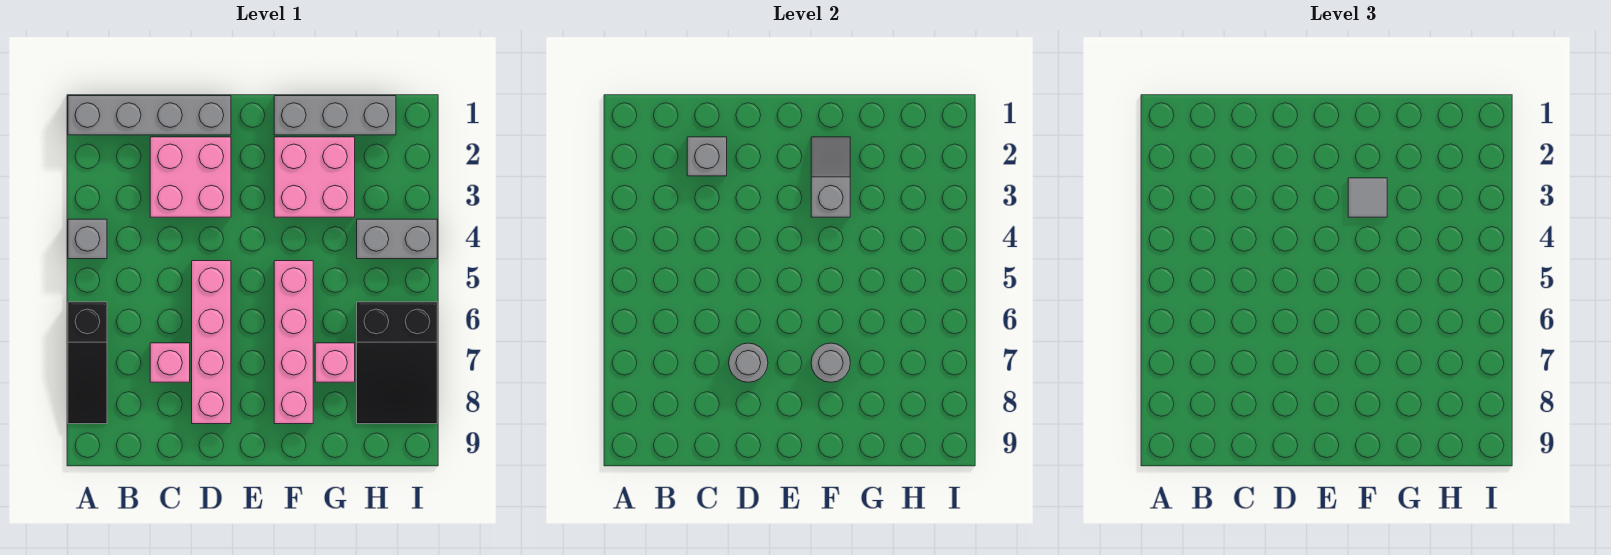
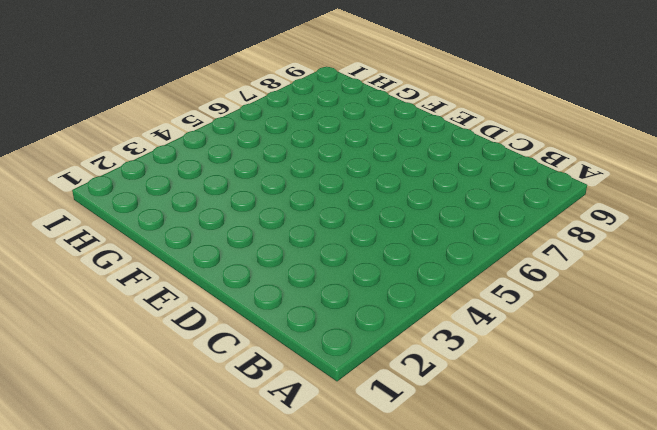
none -> grey brick A1:D1 level 1
none -> grey brick A4 level 1
none -> black slope A6:A8 level 1 top 6

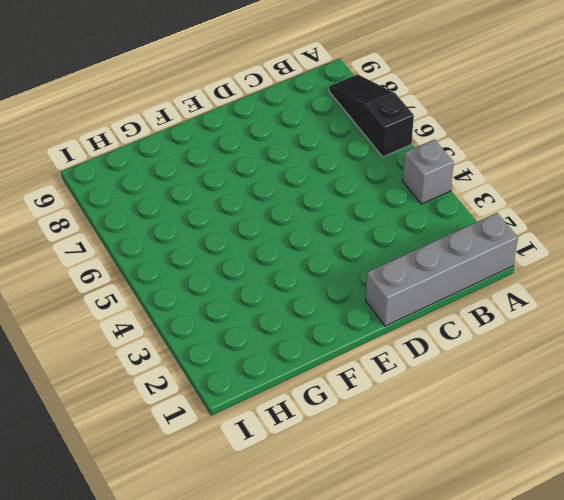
none -> pink brick C2:D3 level 1
none -> pink brick C7 level 1
none -> pink brick D5:D8 level 1

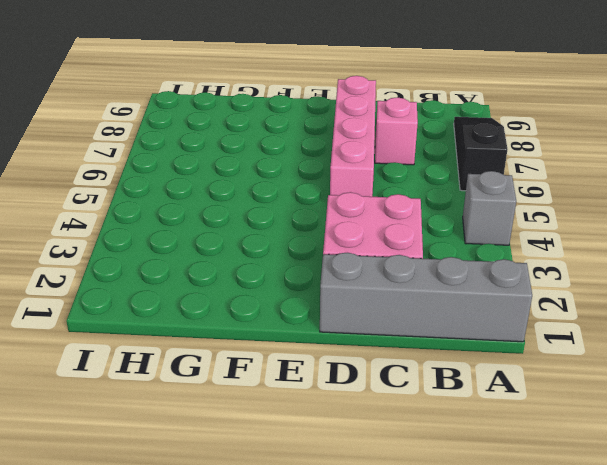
none -> grey brick F1:H1 level 1
none -> pink brick F2:G3 level 1
none -> pink brick F5:F8 level 1

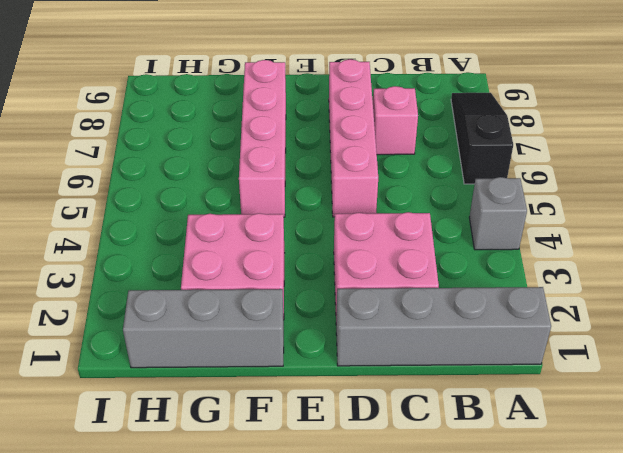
none -> pink brick G7 level 1
none -> grey brick H4:I4 level 1
none -> black slope H6:I8 level 1 top 6

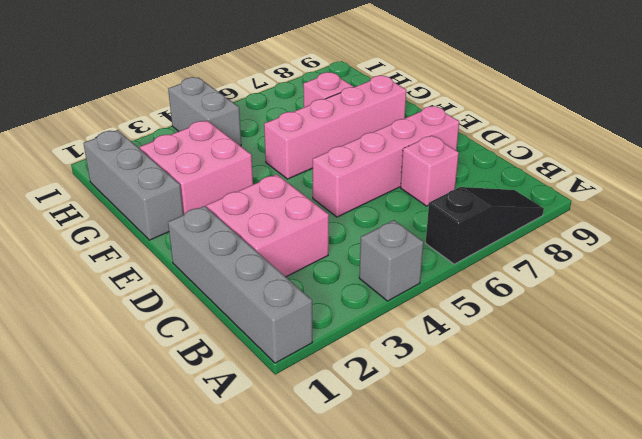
none -> black slope H6:I8 level 1 top 6
none -> grey brick C2 level 2
none -> grey round brick D7 level 2

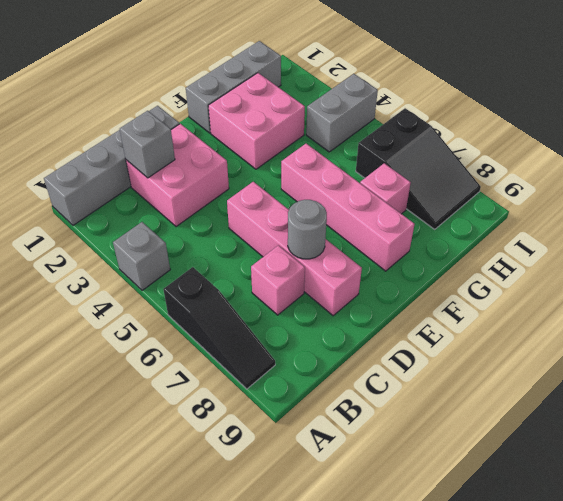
none -> grey slope F2:F3 level 2 top 3
none -> grey round brick F7 level 2
none -> grey tile F3 level 3

